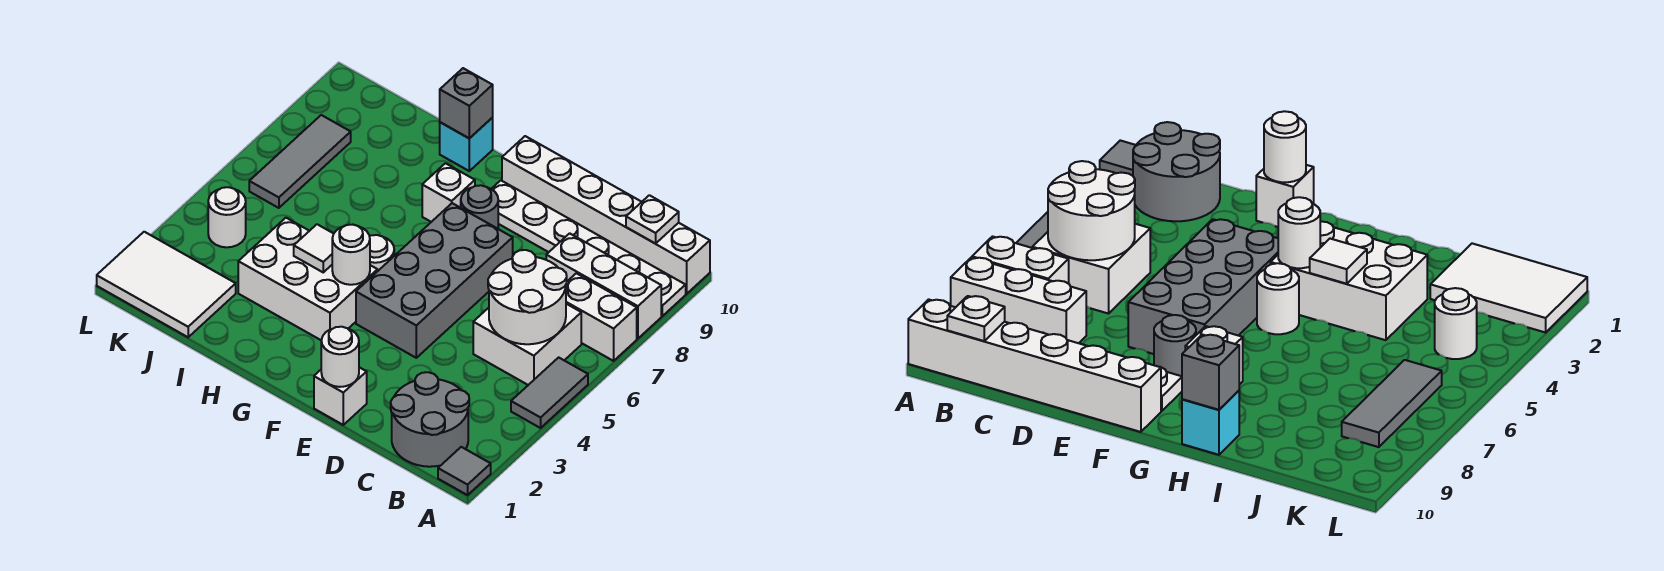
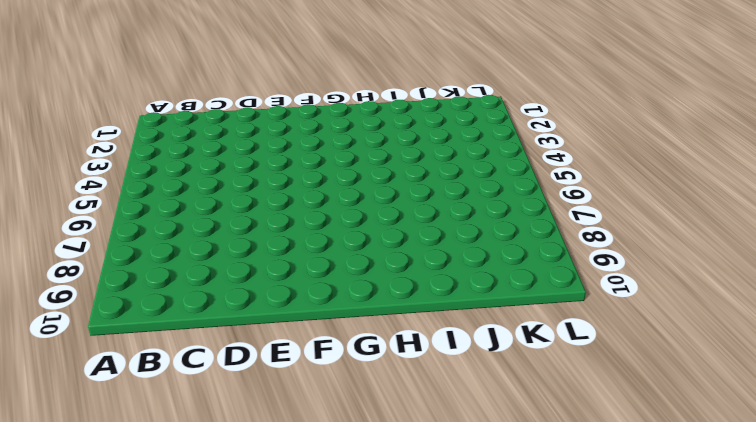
none -> grey tile A1 level 1
none -> grey tile A4:A5 level 1
none -> white brick A7:B7 level 1

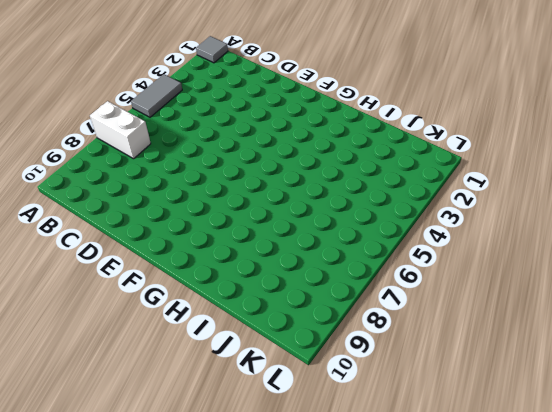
none -> white brick A8:C8 level 1
none -> white plate A9:F9 level 1
none -> white brick A10:F10 level 1

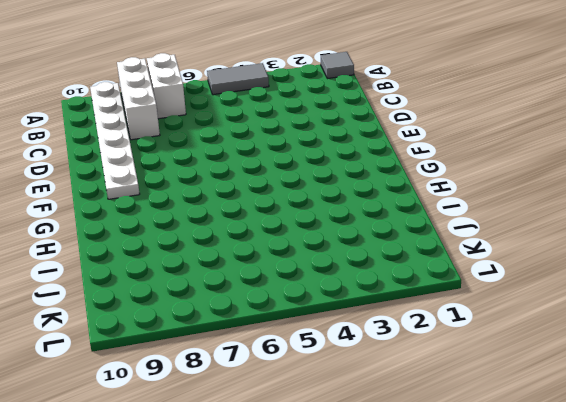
none -> white brick A10:F10 level 1
none -> grey round brick B1:C2 level 1
none -> white brick B5:C6 level 1

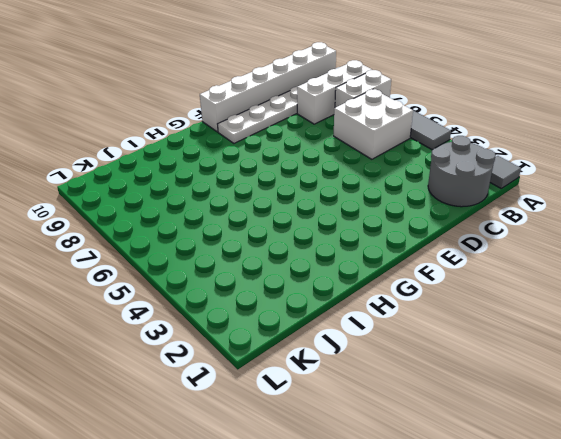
none -> white brick E1 level 1
none -> grey brick E4:F7 level 1
none -> grey round brick F8 level 1

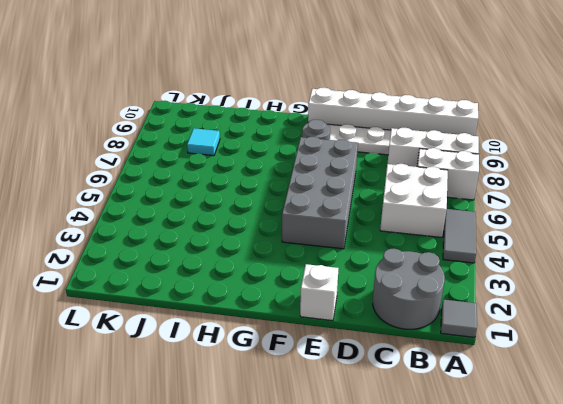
cyan tile J8 level 1 -> none
none -> white brick G3:I4 level 1
none -> white round brick G5 level 1
none -> white brick G8 level 1

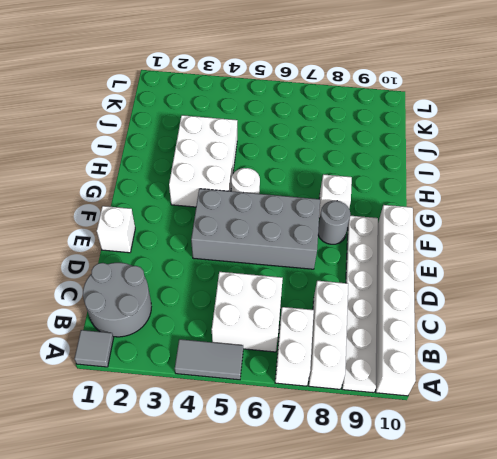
none -> cyan brick H10 level 1
none -> white tile J1:L2 level 1
none -> white round brick K4 level 1

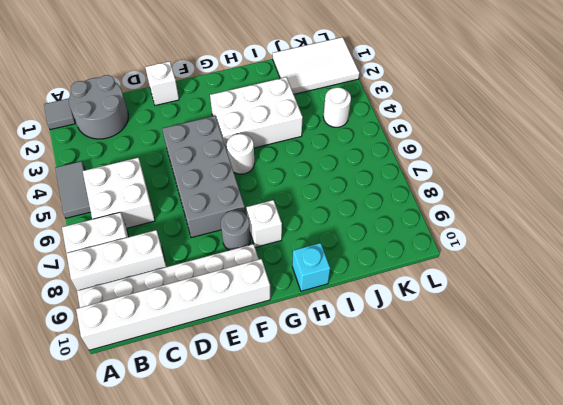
none -> grey tile K6:K8 level 1
none -> white round brick B5:C6 level 2
none -> white plate B10 level 2

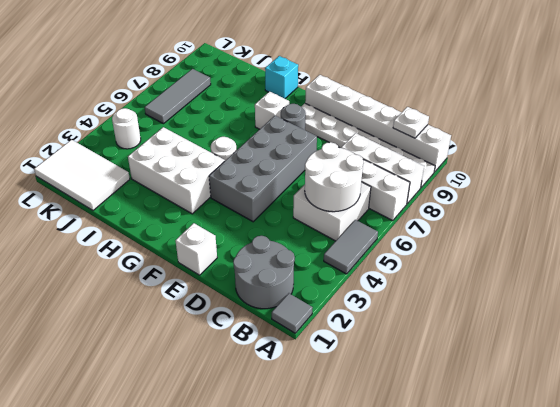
none -> white round brick E1 level 2
none -> white round brick G4 level 2
none -> white tile H4 level 2

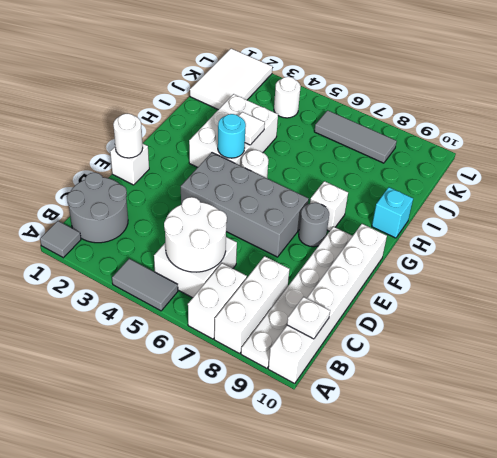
cyan round brick G4 level 2 -> white round brick G4 level 2
none -> grey brick H10 level 2

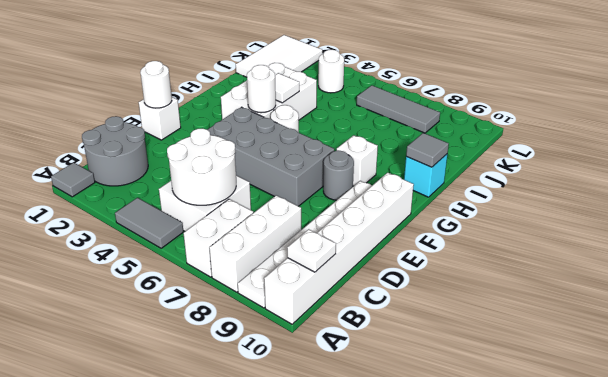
grey tile H10 level 2 -> grey brick H10 level 2

